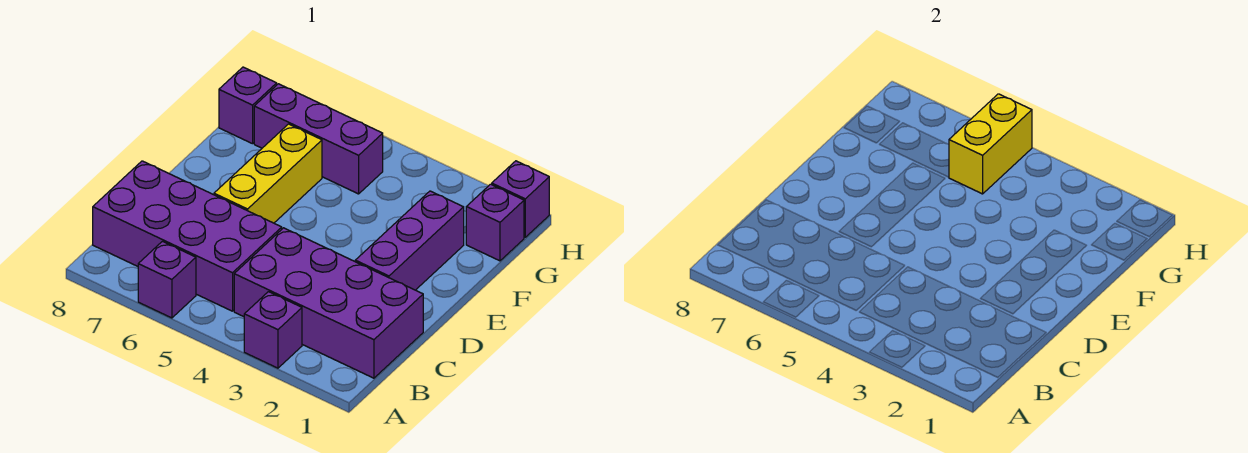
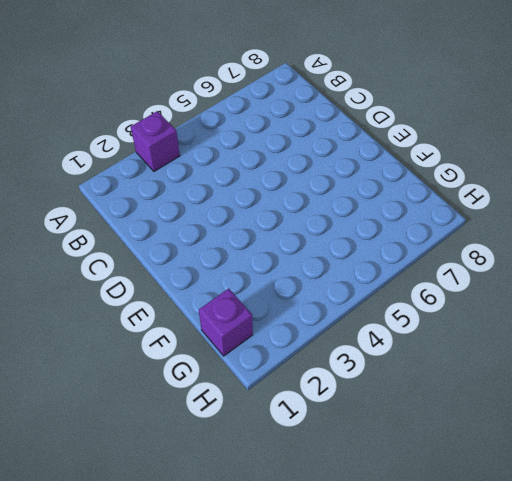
none -> purple brick A6 level 1
none -> purple brick B1:C4 level 1

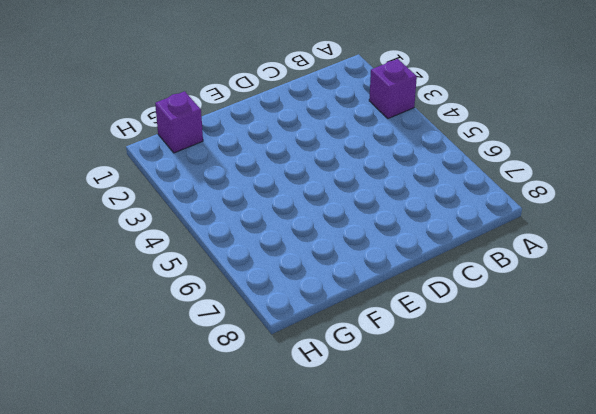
none -> purple brick A6 level 1
none -> purple brick B1:C4 level 1

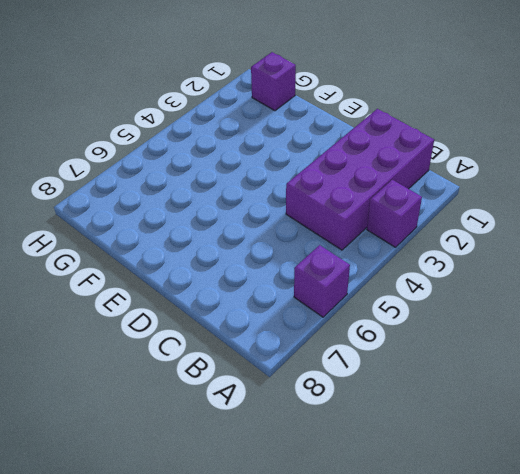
none -> purple brick B5:C8 level 1
none -> purple brick D2:F2 level 1

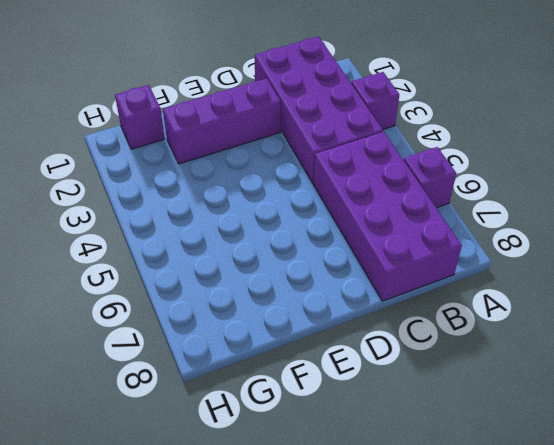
none -> yellow brick D6:F6 level 1
none -> purple brick G5:G7 level 1

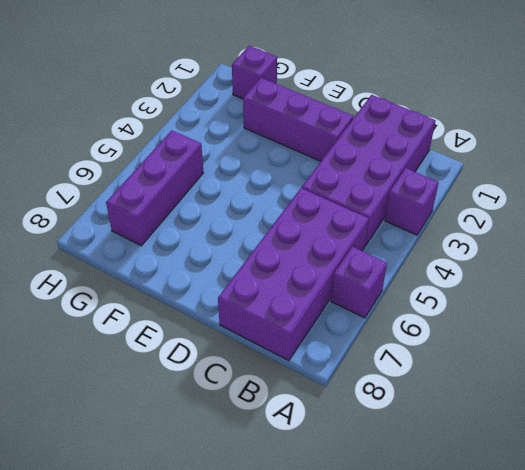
none -> yellow brick D6:F6 level 1
none -> purple brick G8 level 1

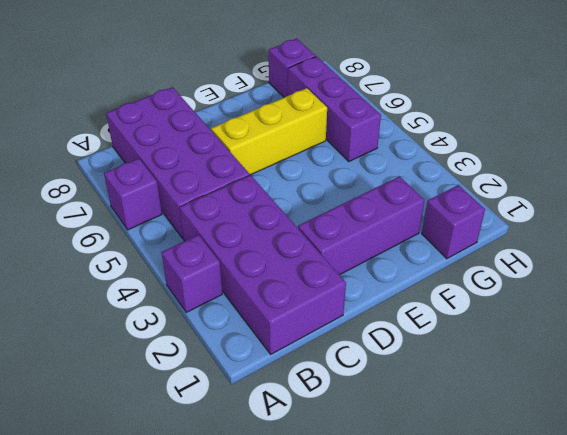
none -> purple brick H1 level 1
none -> yellow brick G5:H5 level 2

